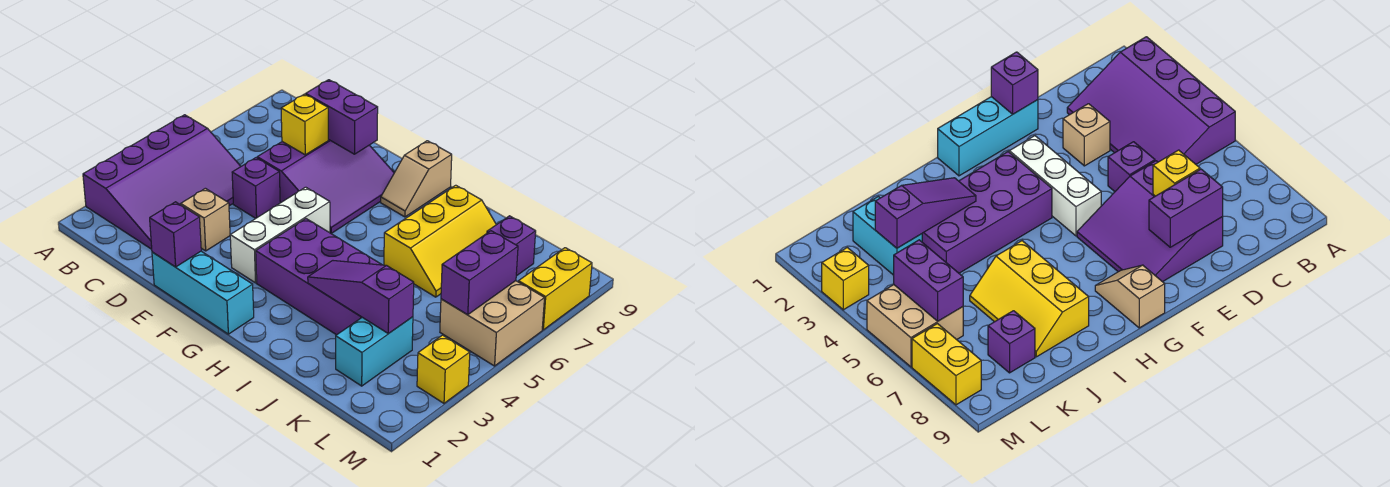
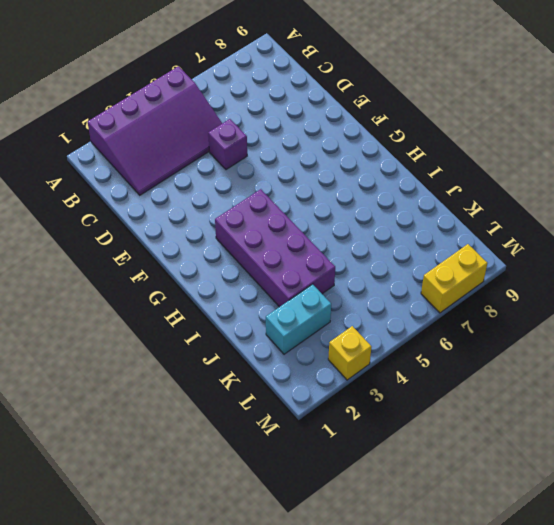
none -> tan brick D3 level 1
none -> purple slope D6:F8 level 1 top D
none -> cyan brick E1:G1 level 1

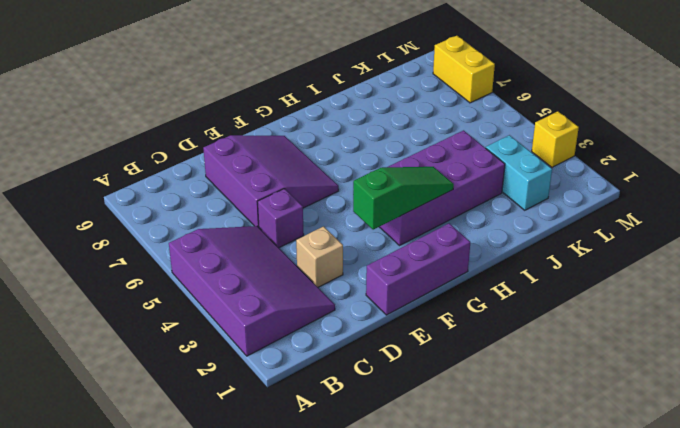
purple brick E1:G1 level 1 -> cyan brick E1:G1 level 1
green slope F3:H3 level 2 top F -> none
none -> white brick F3:F5 level 1
none -> tan slope G8:G9 level 1 top 9
none -> yellow slope I6:J8 level 1 top I

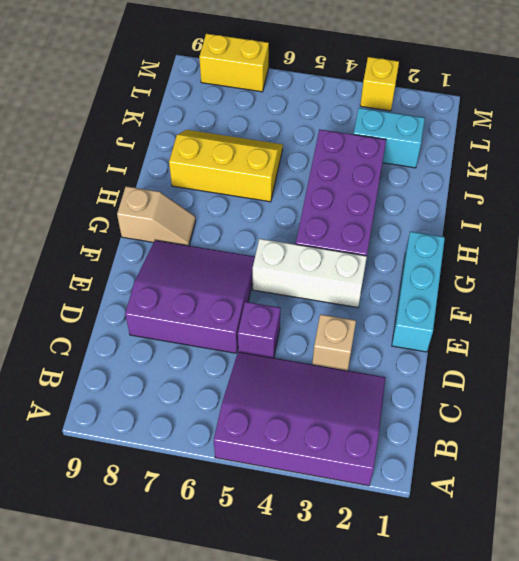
none -> purple brick K8 level 1
none -> tan brick L5:M6 level 1
none -> yellow brick D7 level 2

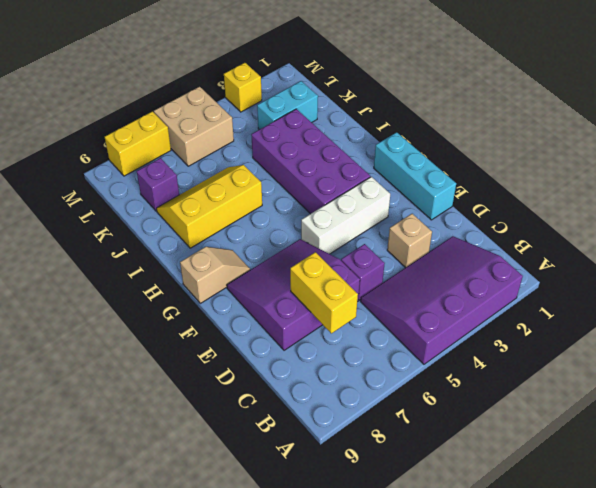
yellow brick C7:D7 level 2 -> yellow brick D7 level 2
none -> purple brick D8:E8 level 2
none -> purple brick E1 level 2
none -> purple slope I3:K3 level 2 top K

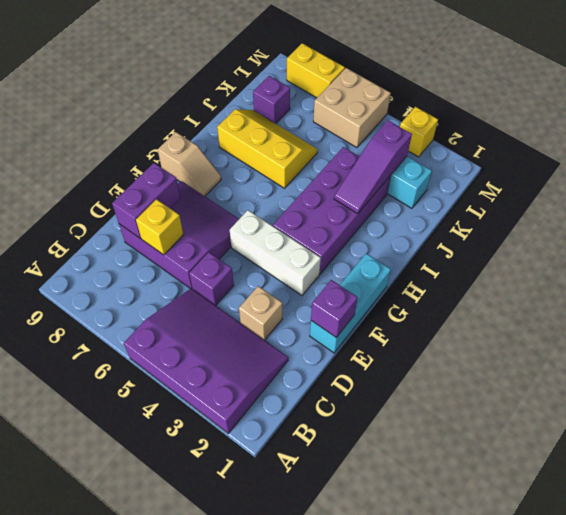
none -> purple brick L5:L6 level 2

